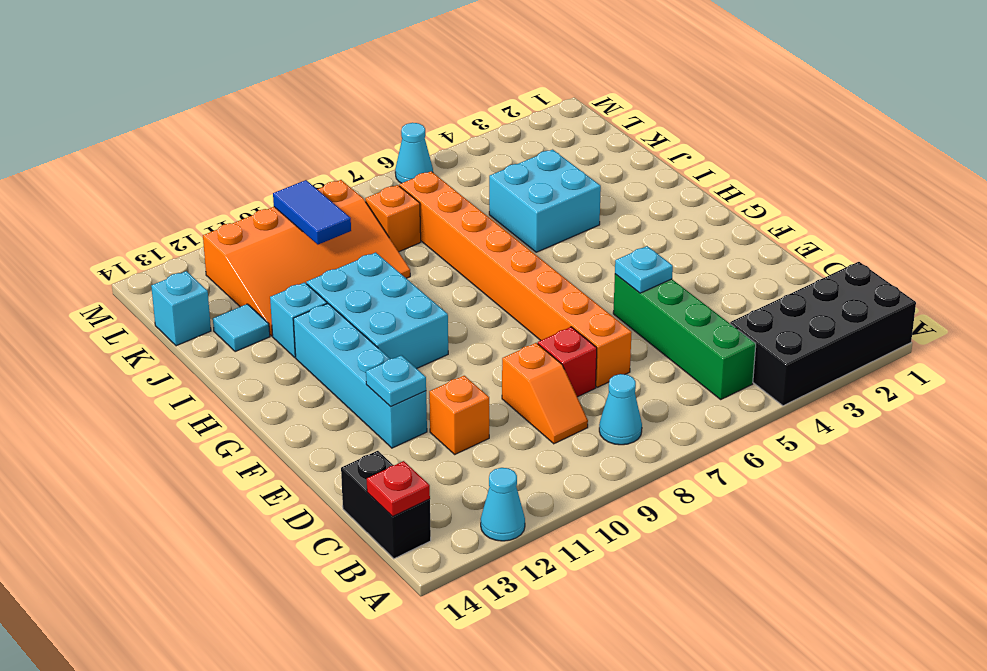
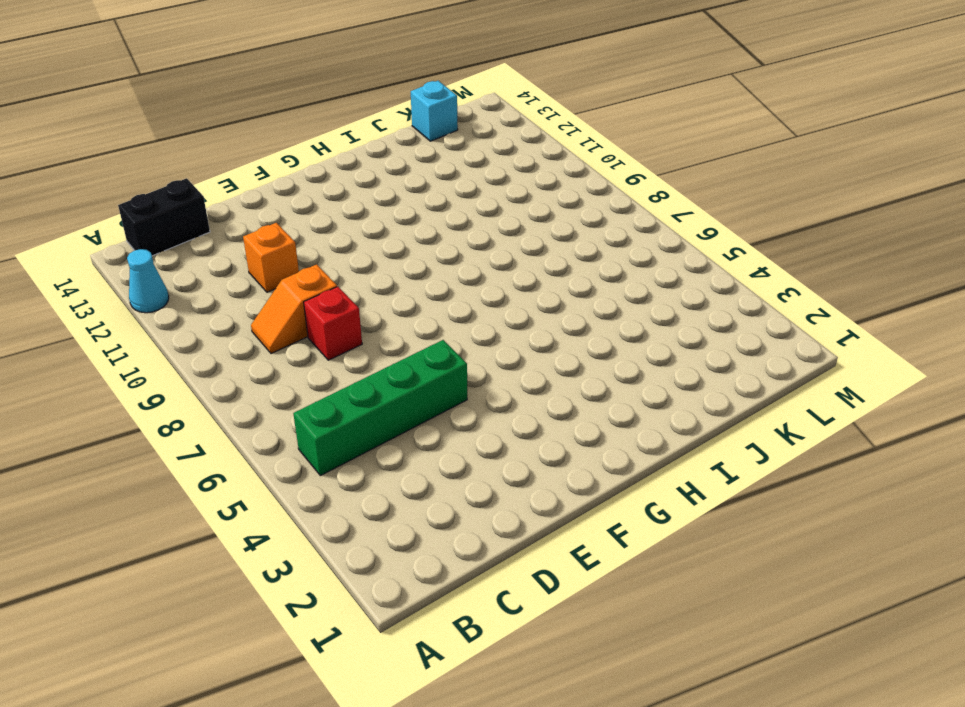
none -> black brick A1:B4 level 1
none -> cyan cone B8 level 1
none -> orange brick D7:K7 level 1

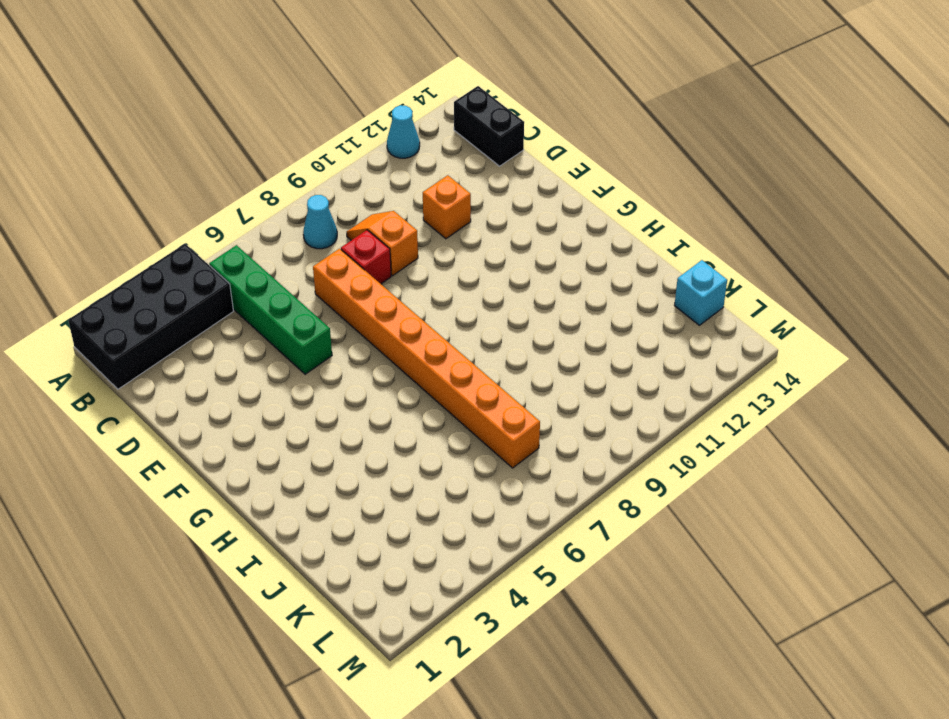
none -> cyan brick E12:H12 level 1
none -> cyan brick G10:I11 level 1
none -> cyan brick I4:J5 level 1

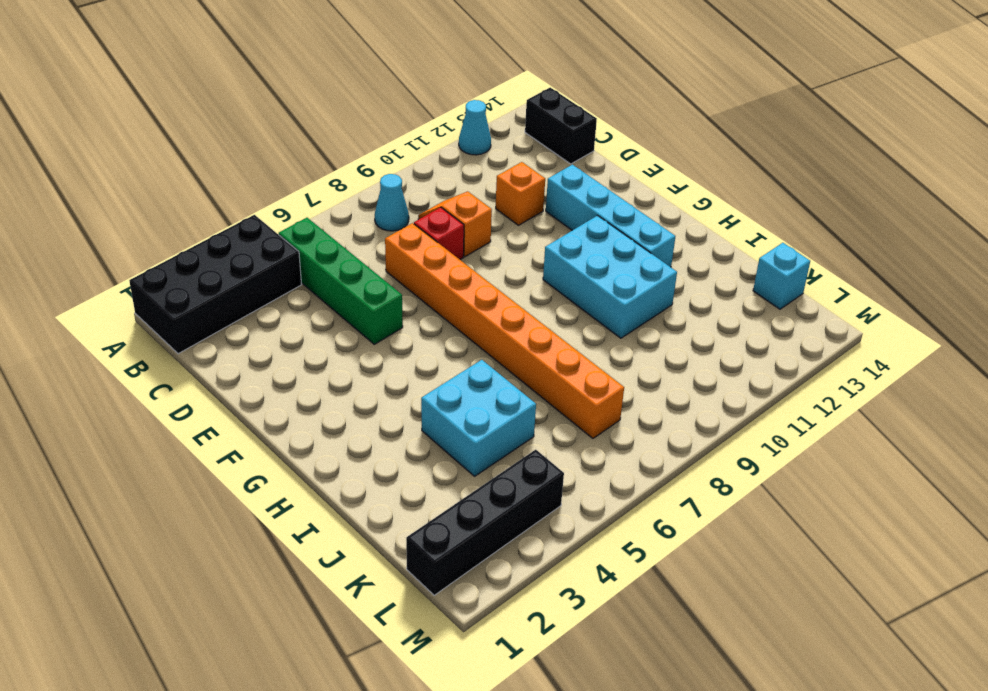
black brick L1:L4 level 1 -> none
none -> cyan brick I12 level 1
none -> orange slope J9:L12 level 1 top L
none -> cyan tile J13 level 1

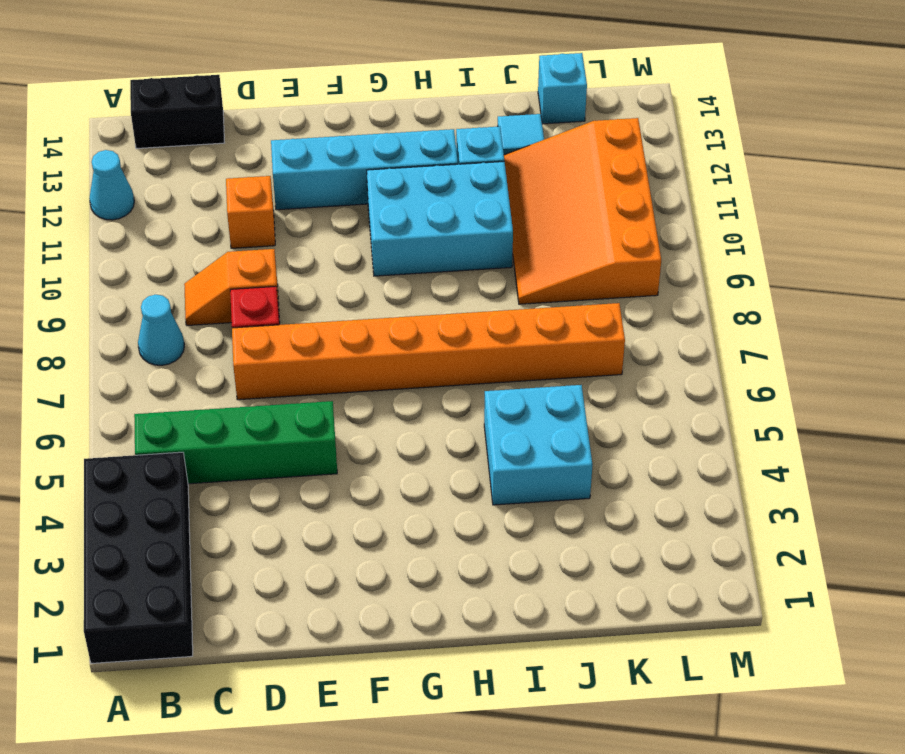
none -> orange brick K8 level 1
none -> cyan cone M6 level 1
none -> red plate B14 level 2

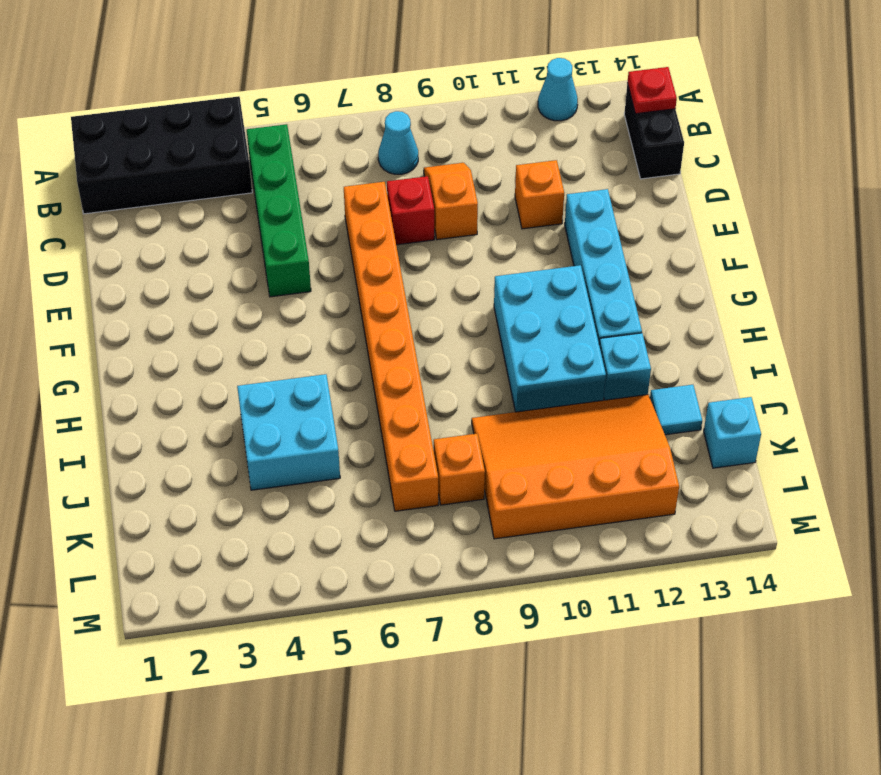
none -> cyan cone M6 level 1
none -> cyan plate E5 level 2
none -> cyan plate E12 level 2

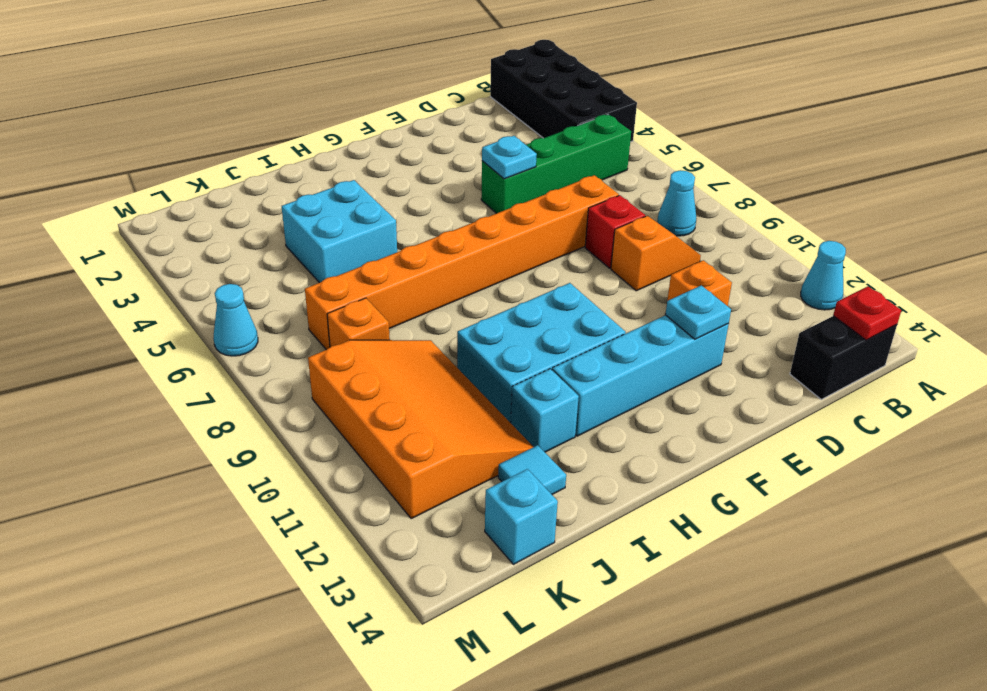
none -> blue tile K10:L10 level 2

